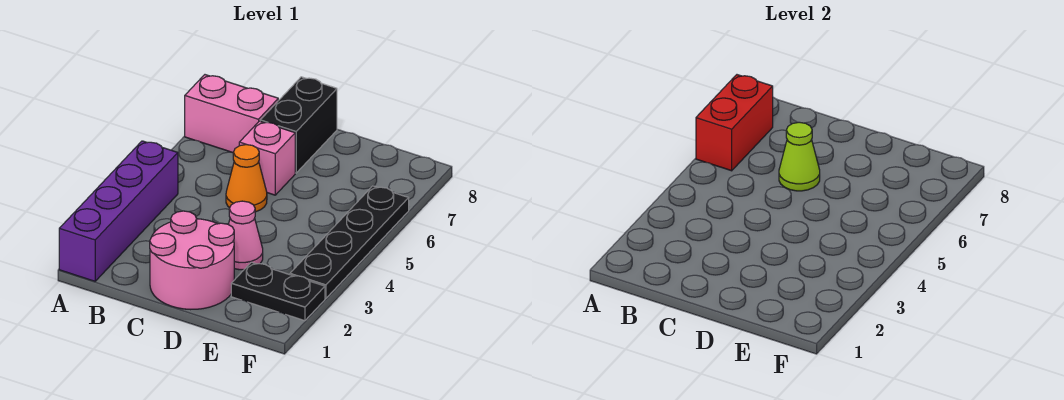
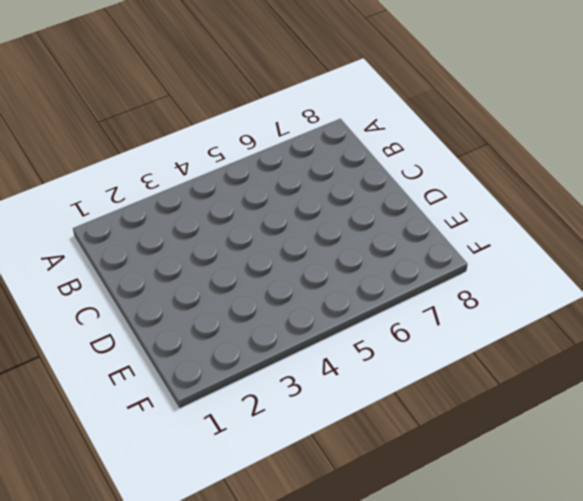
none -> purple brick A1:A4 level 1
none -> pink brick A7:B7 level 1

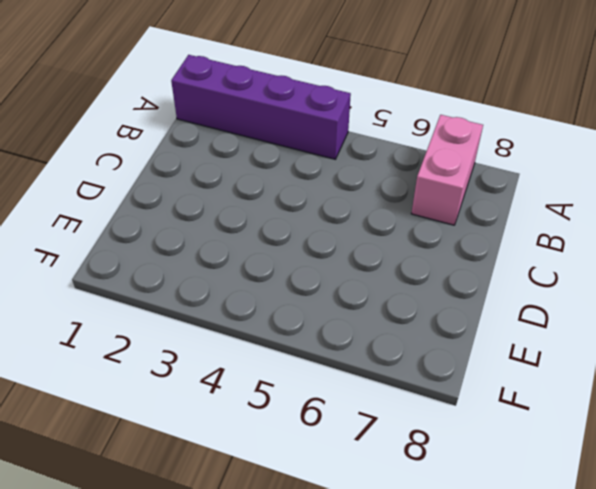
none -> pink round brick C1:D2 level 1
none -> orange cone C5 level 1

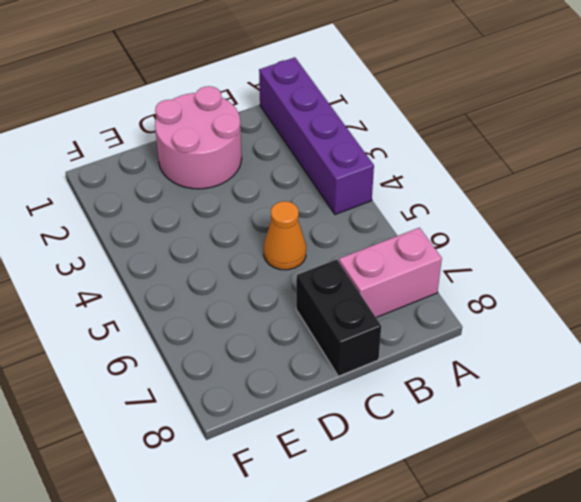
none -> pink brick C6 level 1
none -> pink cone D3 level 1

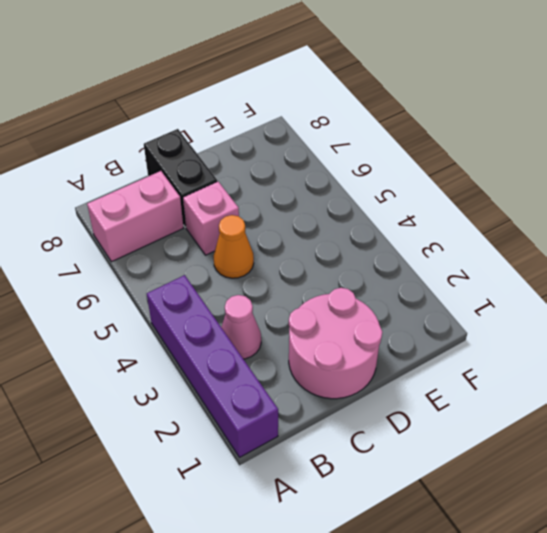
pink cone B3 level 1 -> pink cone D3 level 1
none -> black plate E2:F2 level 1
none -> black plate F3:F6 level 1

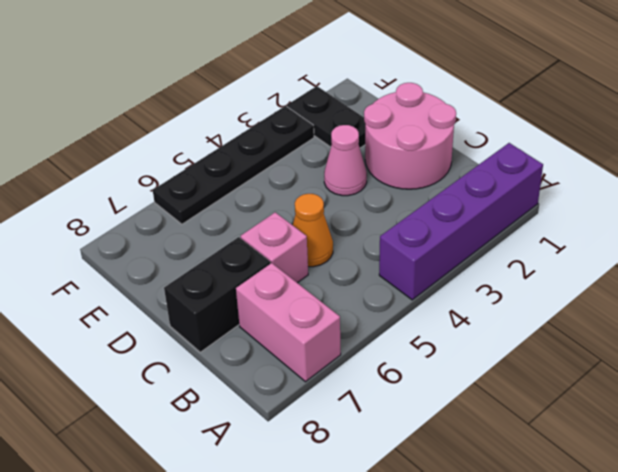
none -> red brick A6:A7 level 2
none -> lime cone C6 level 2

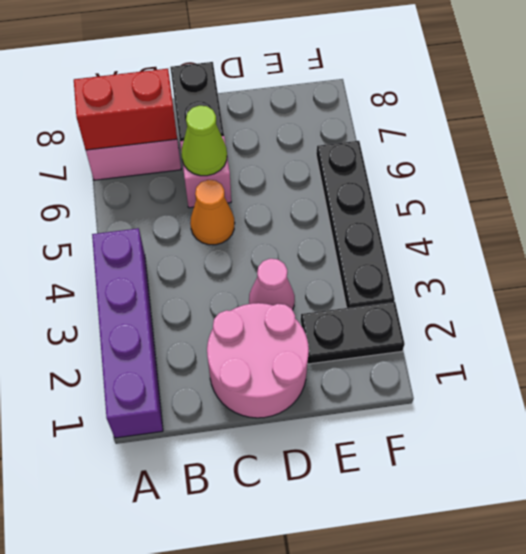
red brick A7:B7 level 2 -> red brick A6:A7 level 2

